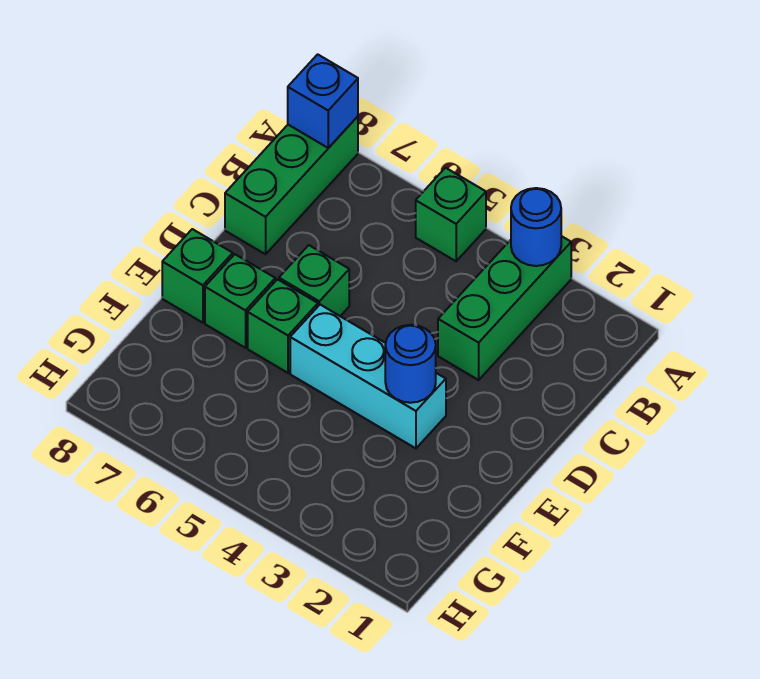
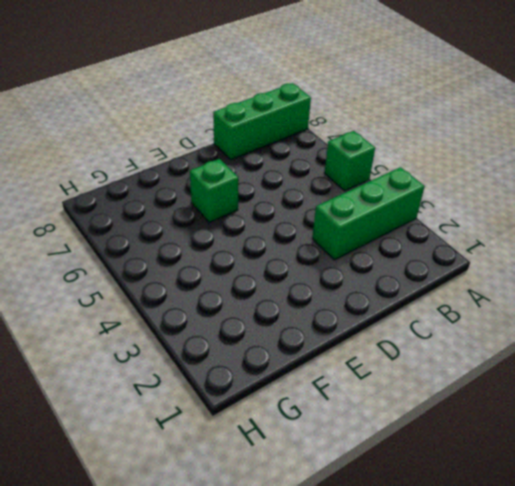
none -> green brick D6 level 1
none -> cyan brick E3:E5 level 1

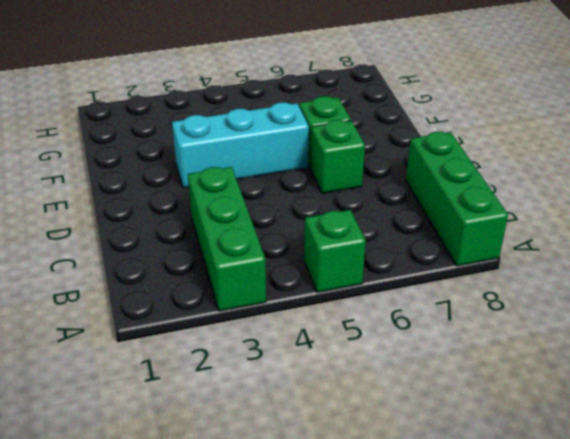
none -> green brick E7 level 1
none -> green brick E8 level 1

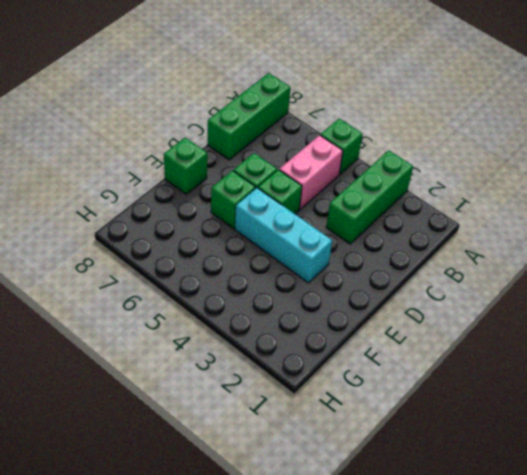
pink brick B5:C5 level 1 -> none
green brick D5 level 1 -> green brick E7 level 1
none -> blue round brick A3 level 2
none -> blue brick A8 level 2

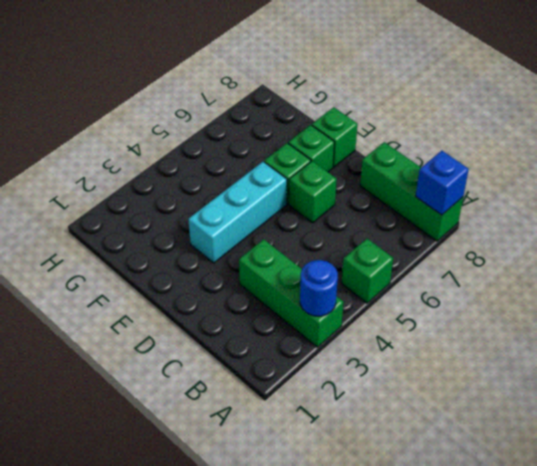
none -> blue round brick E3 level 2

